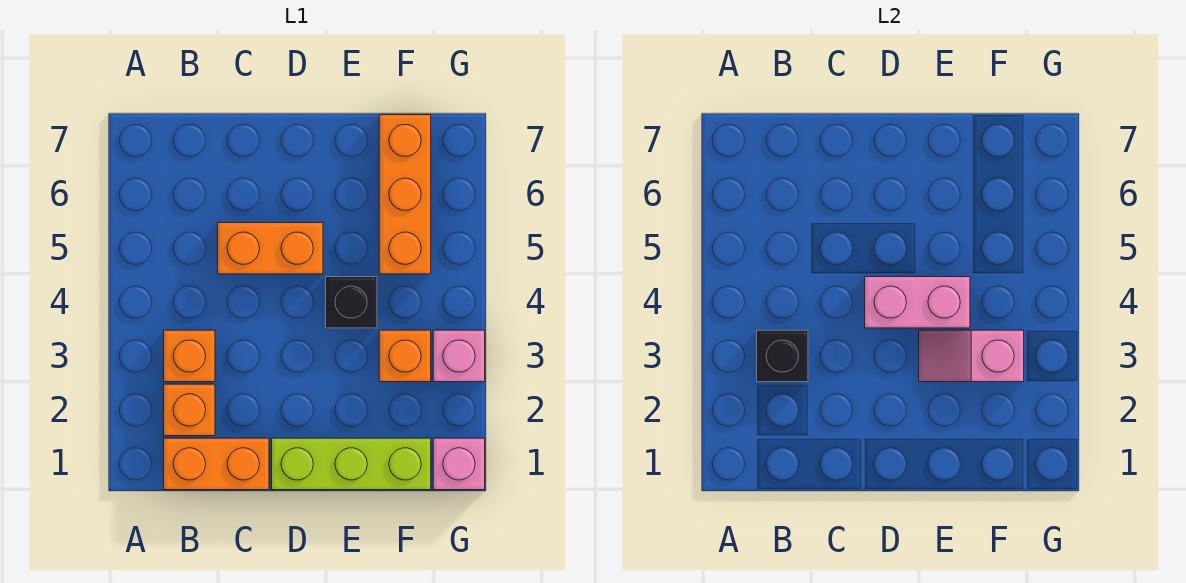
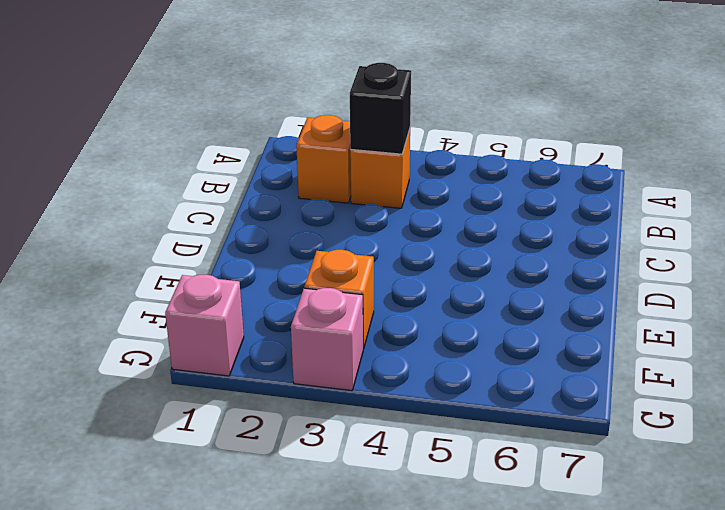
none -> orange brick B1:C1 level 1
none -> orange brick C5:D5 level 1
none -> lime brick D1:F1 level 1

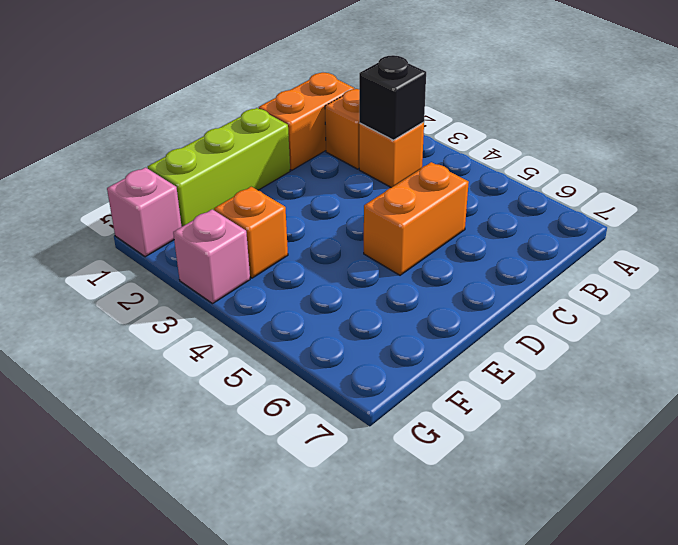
none -> black brick E4 level 1
none -> orange brick F5:F7 level 1
none -> pink brick D4:E4 level 2

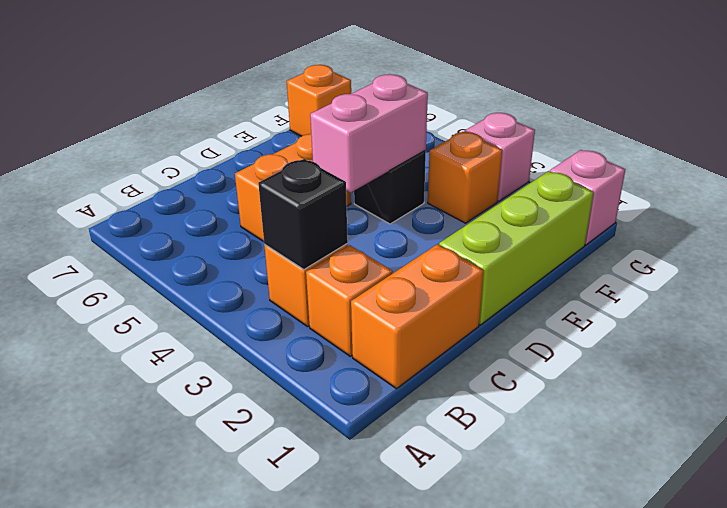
orange brick F7 level 1 -> orange brick F5:F7 level 1
none -> pink slope E3:F3 level 2 top F

